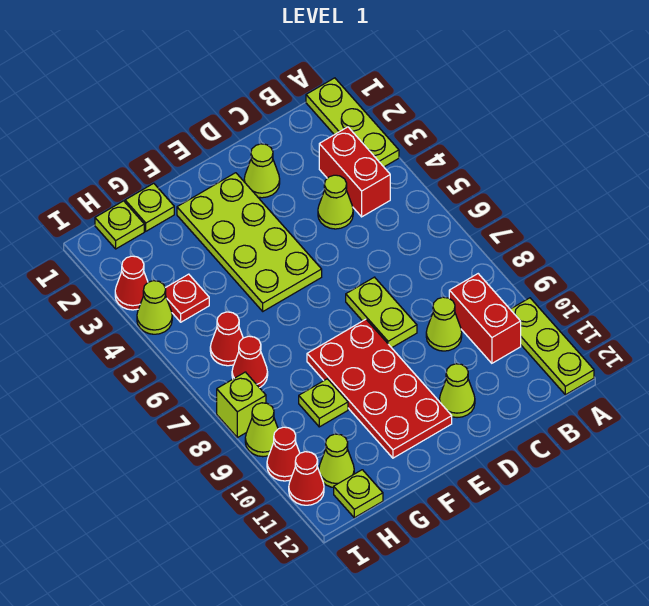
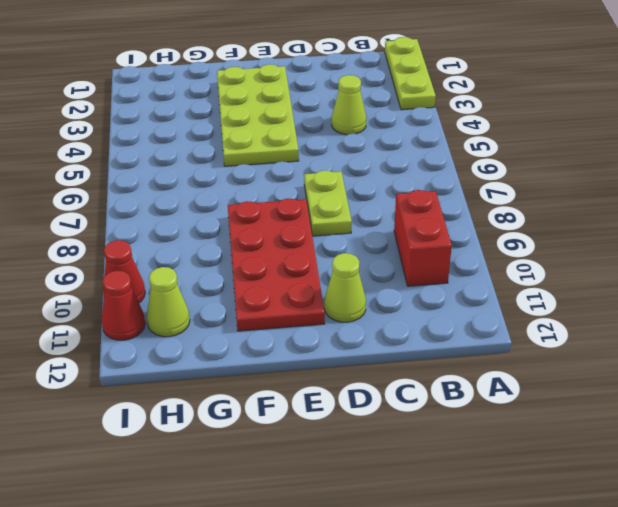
none -> lime plate A10:A12 level 1
none -> red brick B3:B4 level 1
none -> lime cone C9 level 1

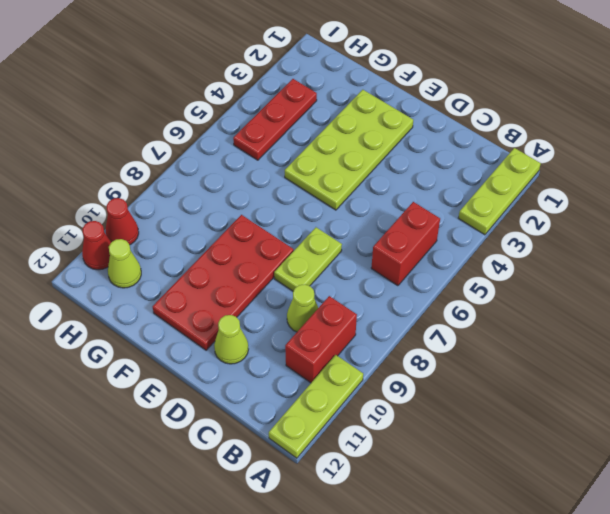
red brick B5:B6 level 1 -> red brick B3:B4 level 1
red plate H3:H5 level 1 -> red plate H4 level 1
none -> lime cone C4 level 1
none -> lime cone D2 level 1
none -> lime plate G1 level 1

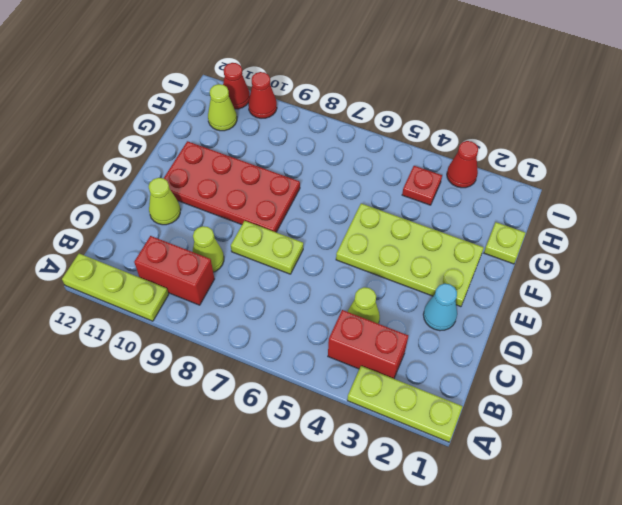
cyan cone D2 level 1 -> lime cone D2 level 1
none -> lime plate G9 level 1
none -> lime plate H1 level 1
none -> red cone H6 level 1

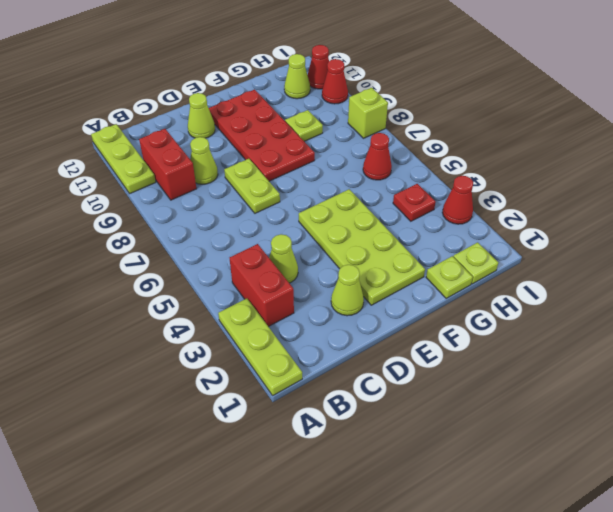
none -> red cone H7 level 1
none -> lime plate H12 level 1
none -> lime cone I4 level 1

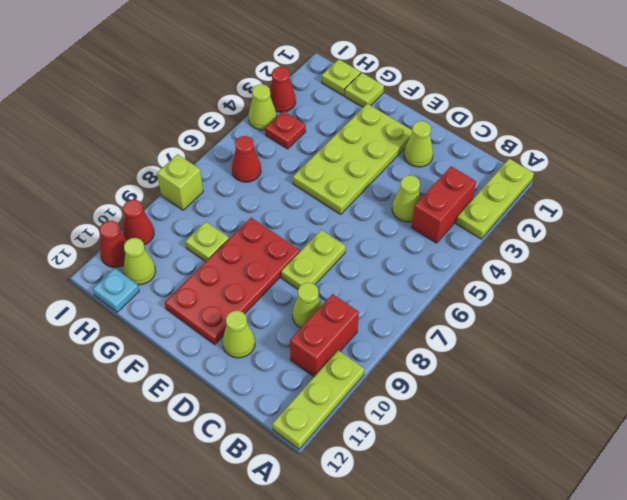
cyan plate H12 level 1 -> lime plate H12 level 1
none -> red cone H7 level 1
none -> lime cone I9 level 1

